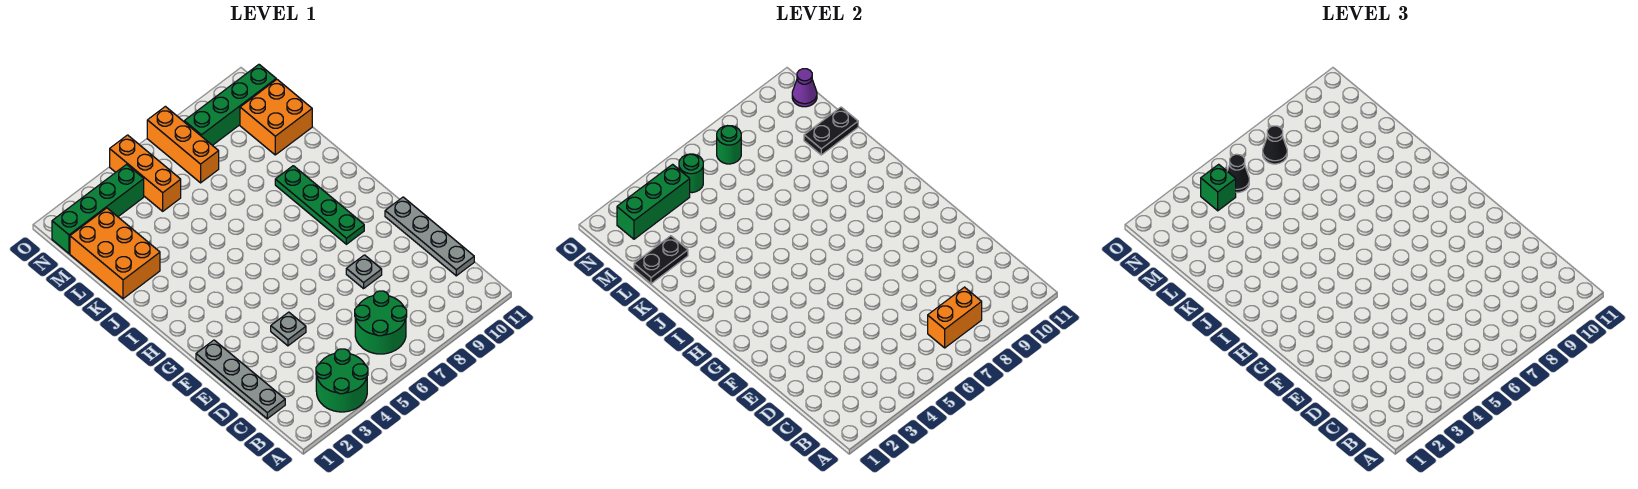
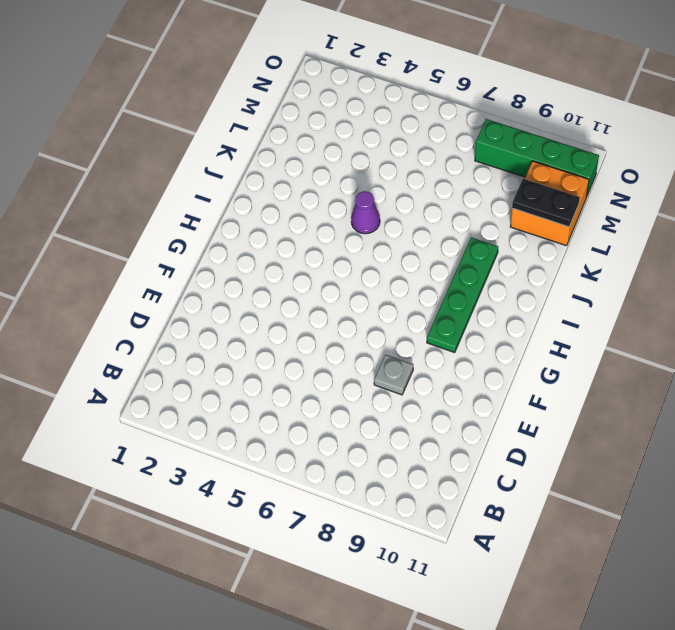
purple cone J5 level 1 -> purple cone N11 level 2
none -> green round brick A3:B4 level 1
none -> green round brick B6:C7 level 1
none -> grey plate C1:F1 level 1

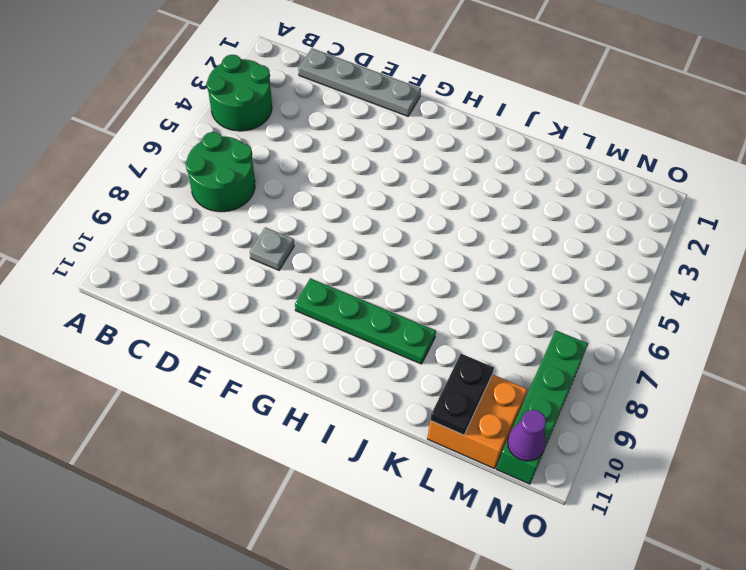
none -> grey plate C11:F11 level 1
none -> grey plate E4 level 1
none -> orange brick K1:M2 level 1

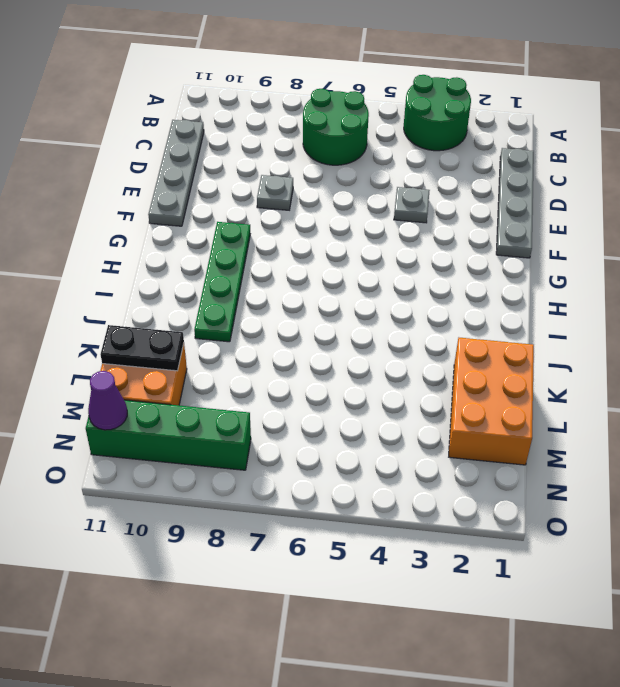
none -> orange brick M5:O5 level 1
none -> orange brick M7:O7 level 1
none -> green brick N1:N4 level 1

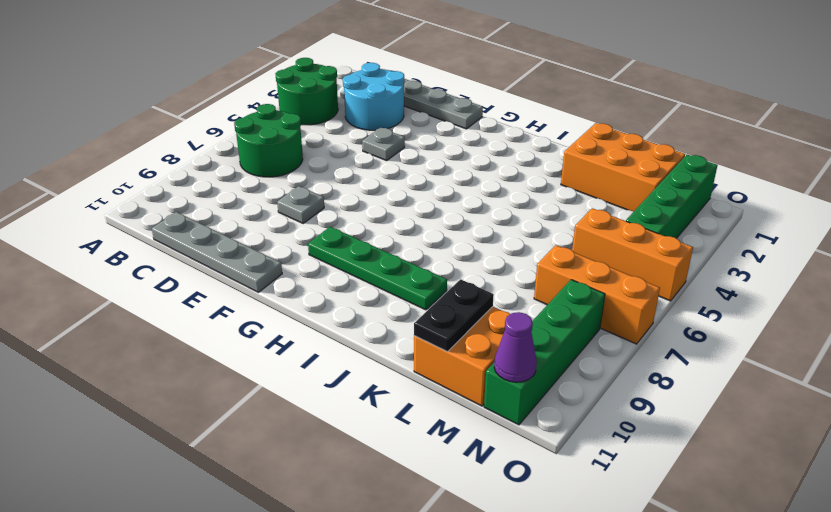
cyan round brick C2:D3 level 1 -> none
none -> orange brick B7:B8 level 2
none -> black plate L1:L2 level 2
none -> green brick N2:N4 level 2

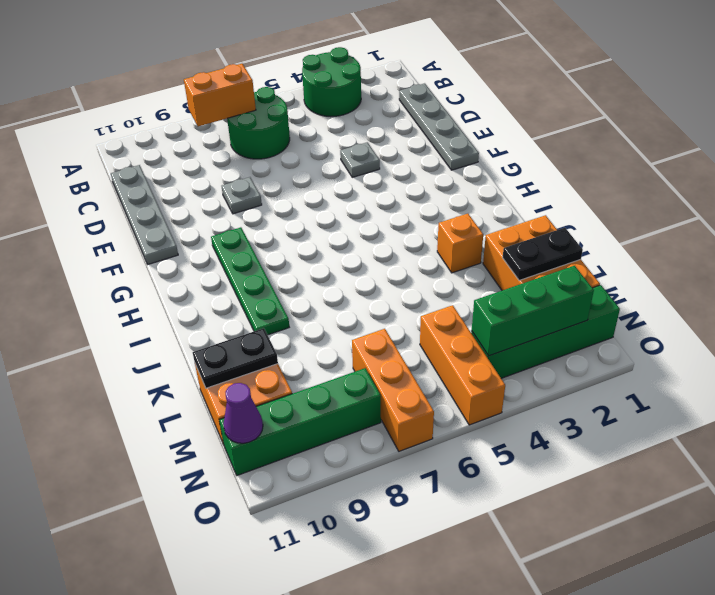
orange brick J3 level 1 -> none
none -> green round brick N5 level 2
none -> green round brick N7 level 2
none -> green brick N4 level 3

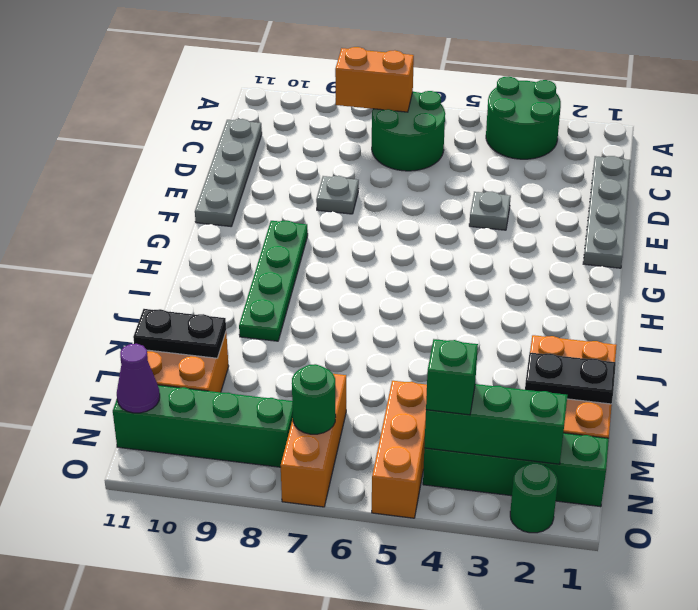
green round brick O2 level 1 -> green round brick N5 level 2
none -> black cone N5 level 3
none -> black cone N7 level 3

